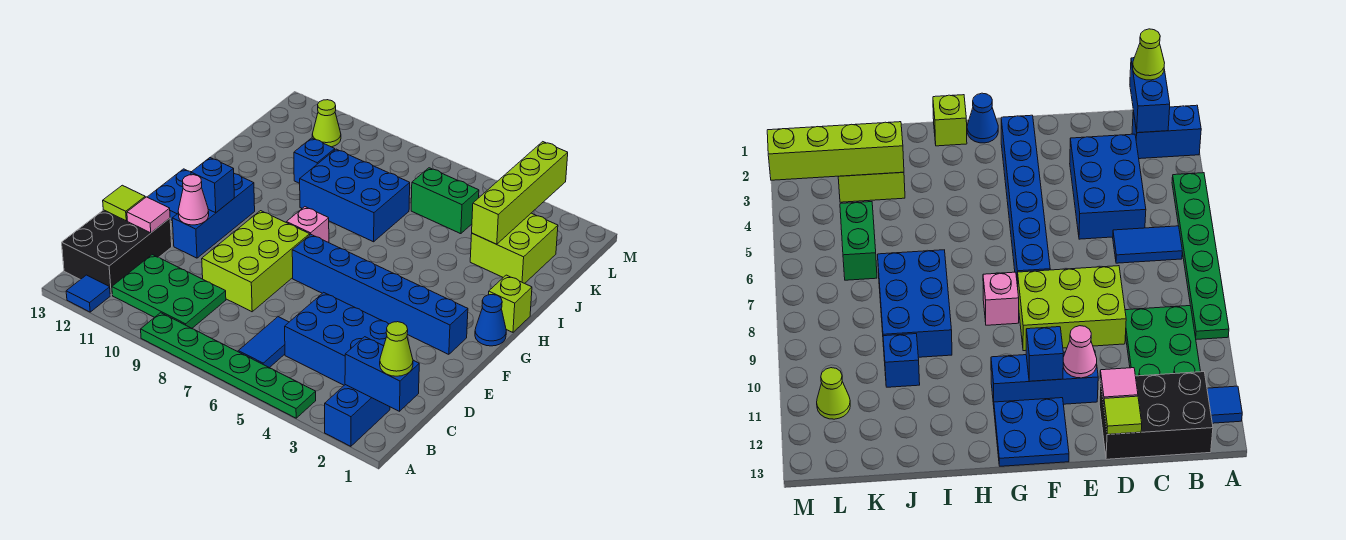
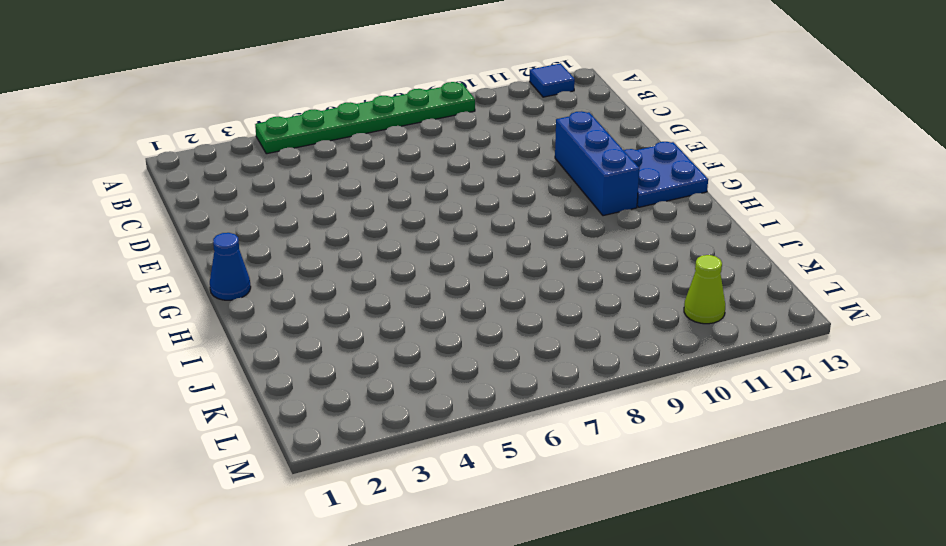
none -> blue brick A2:B2 level 1
none -> blue tile B6:C6 level 1
none -> green plate B9:C11 level 1

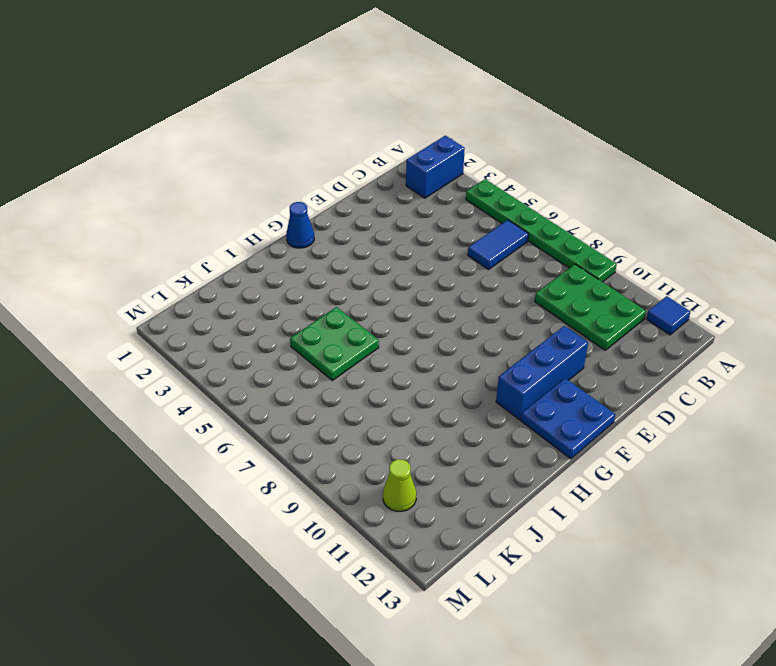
green plate I5:J6 level 1 -> none
none -> black brick B12:D13 level 1
none -> blue brick C3:D5 level 1
none -> lime brick D8:F9 level 1

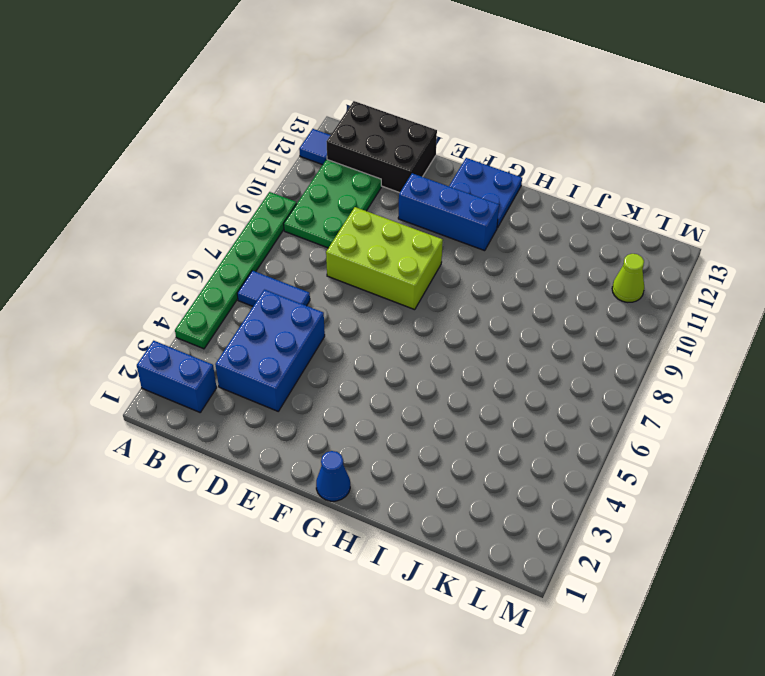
none -> blue brick F2:F7 level 1
none -> pink brick G8 level 1
none -> lime brick H1 level 1

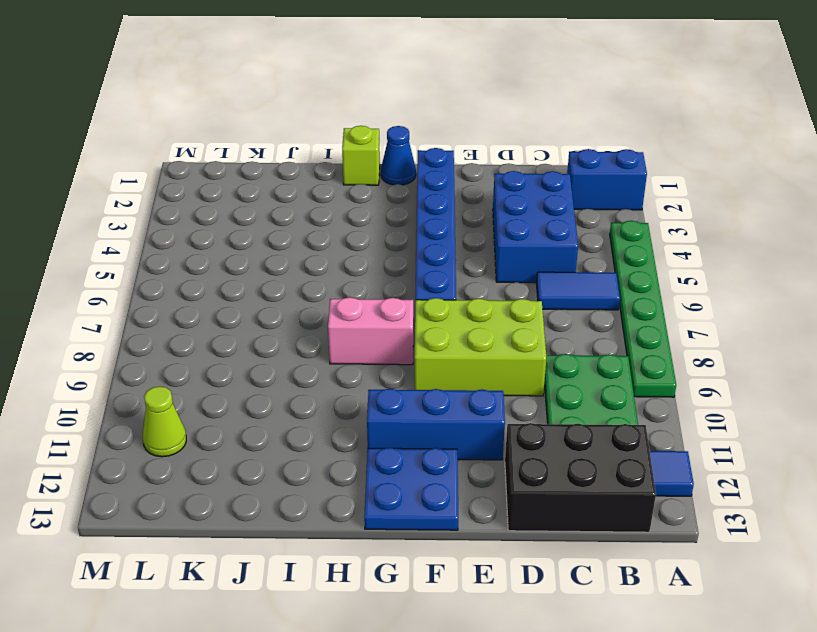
pink brick G8:H8 level 1 -> pink brick G8 level 1
none -> blue brick I7:J9 level 1
none -> lime brick J2:K3 level 1
none -> blue brick J10 level 1

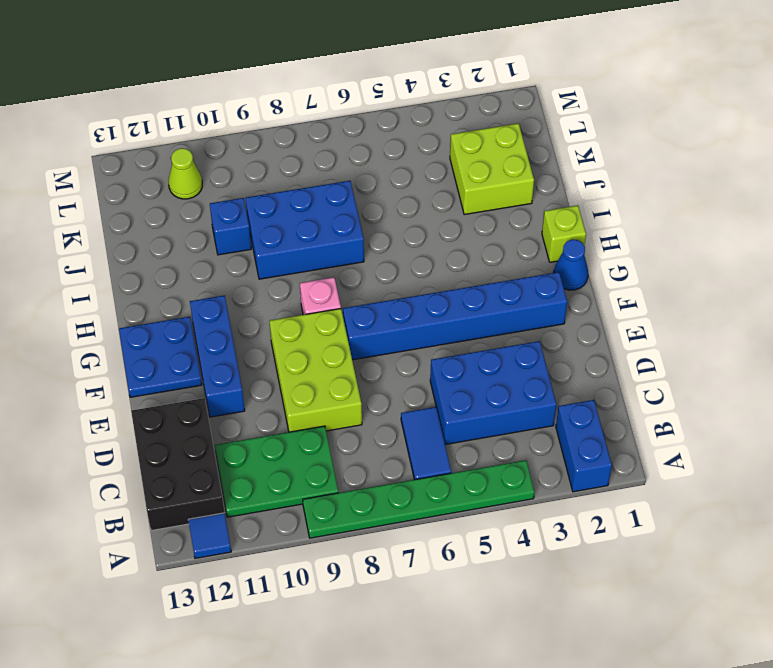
none -> green brick K5:K6 level 1
none -> blue brick B1:B2 level 2
none -> pink tile D12 level 2

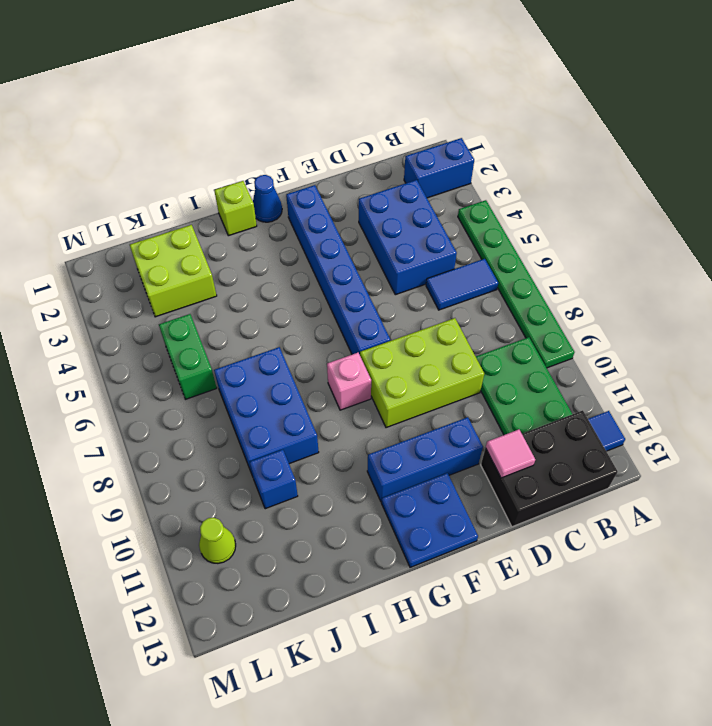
none -> blue brick B1:B2 level 2
none -> lime tile D13 level 2
none -> pink cone E11 level 2

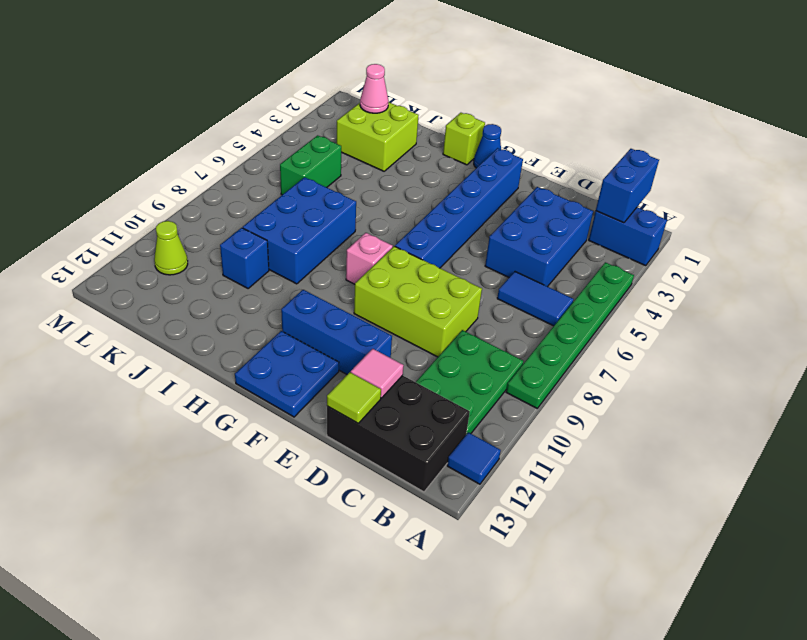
pink cone K2 level 2 -> pink cone E11 level 2
none -> blue brick F11 level 2
none -> lime brick J3:M3 level 2
none -> lime cone B1 level 3

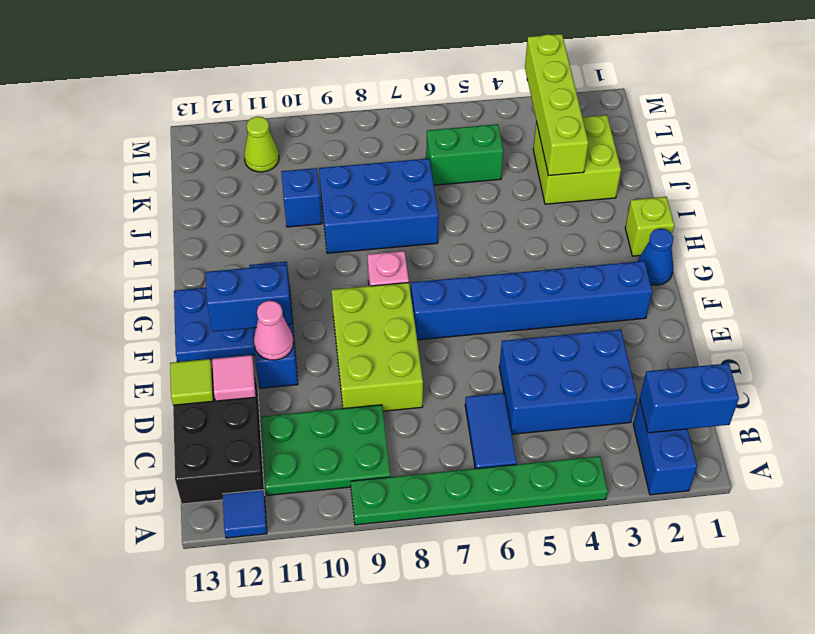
blue brick F11:F12 level 2 -> blue brick F11 level 2
none -> lime cone B1 level 3

